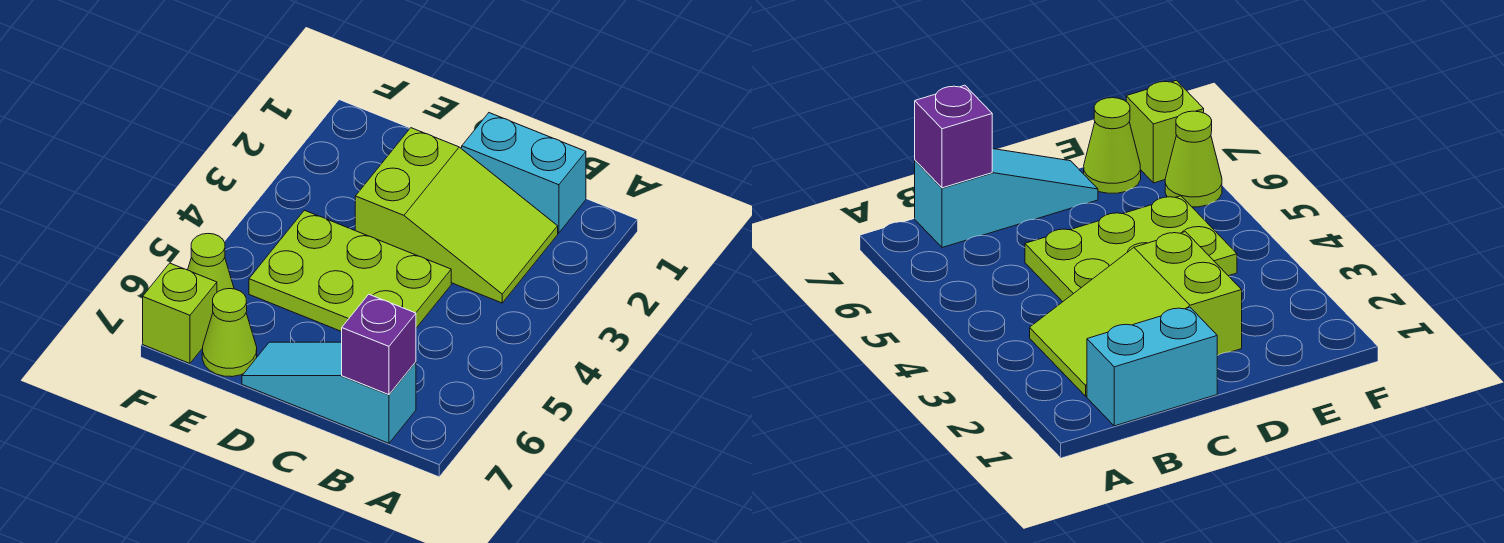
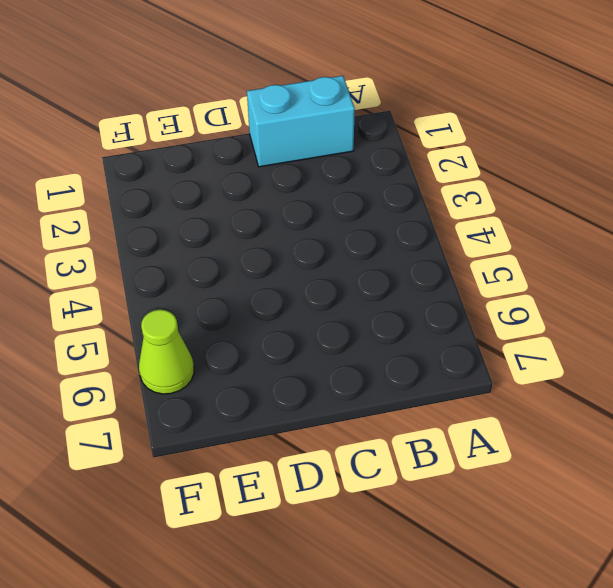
none -> lime slope B2:D3 level 1 top D
none -> cyan slope B7:D7 level 1 top B

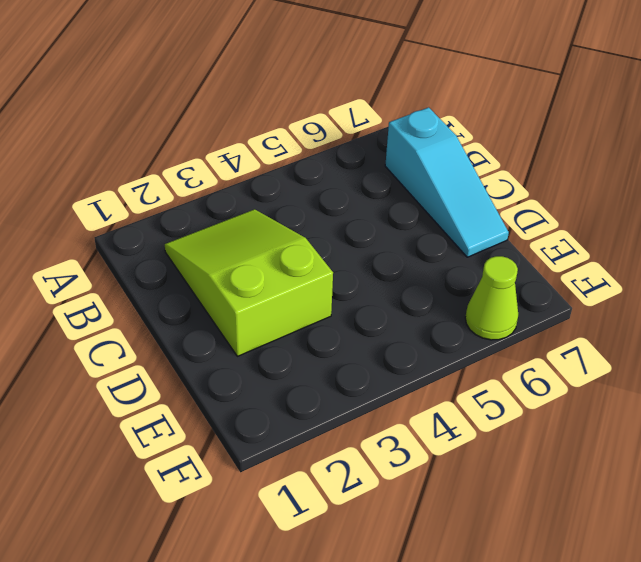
none -> cyan brick B1:C1 level 1
none -> lime plate C4:E5 level 1

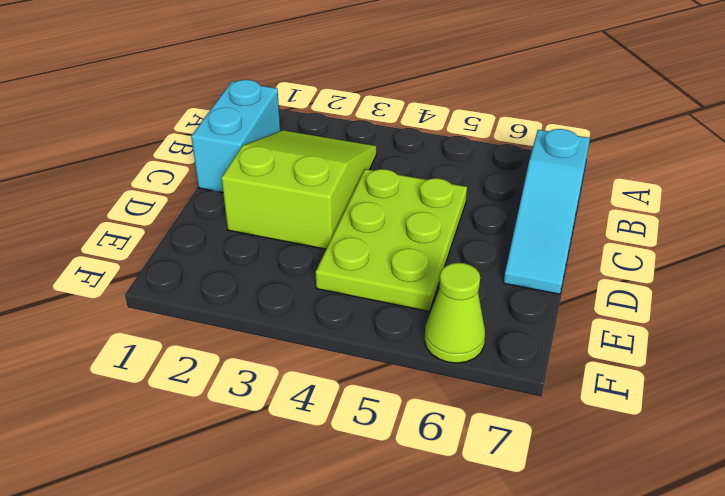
none -> lime cone E7 level 1
none -> lime brick F7 level 1

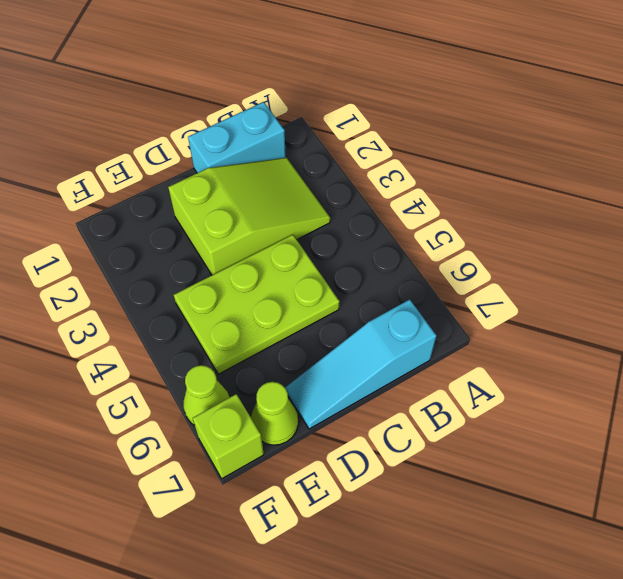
none -> purple brick B7 level 2

